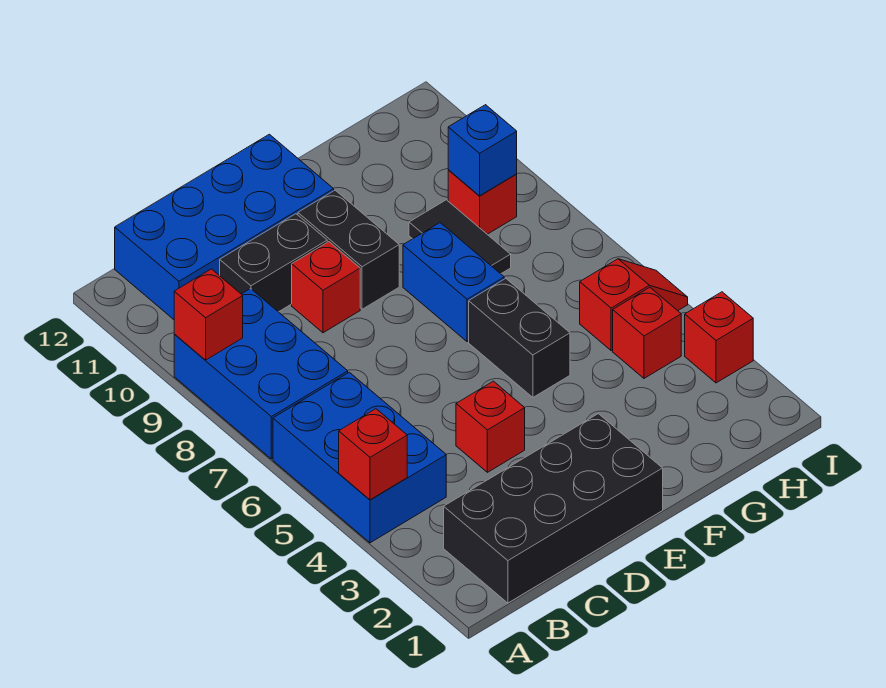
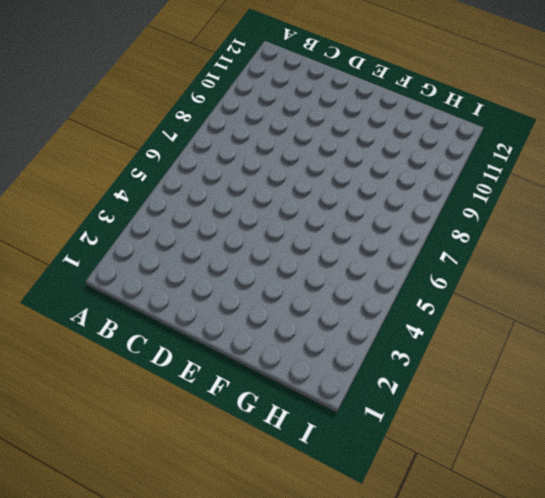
none -> blue brick A4:B6 level 1
none -> blue brick A7:B9 level 1
none -> black brick B1:E2 level 1

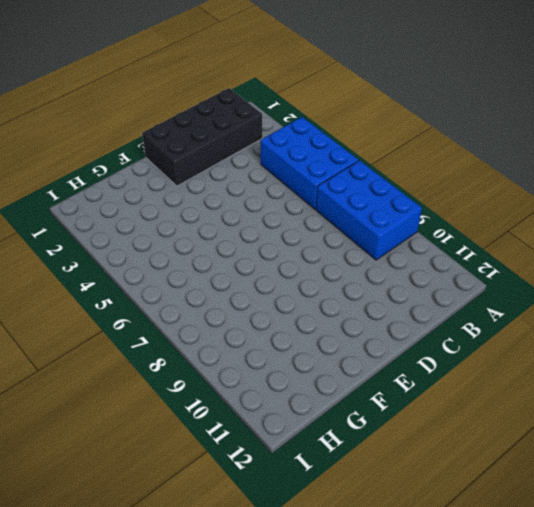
none -> blue brick B11:E12 level 1
none -> black brick C10:D10 level 1
none -> red brick D4 level 1

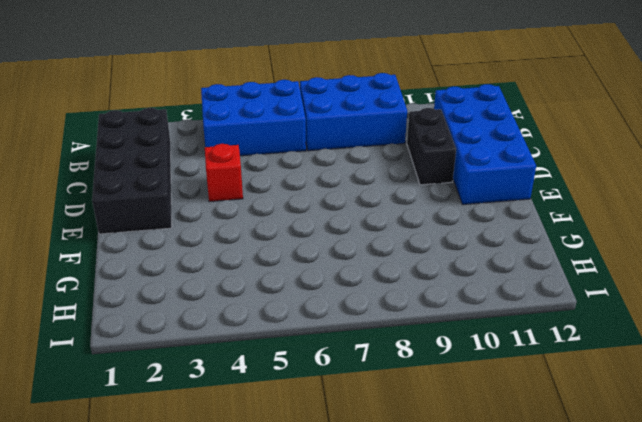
none -> red brick D9 level 1
none -> black brick E9:E10 level 1
none -> black brick F5:F6 level 1

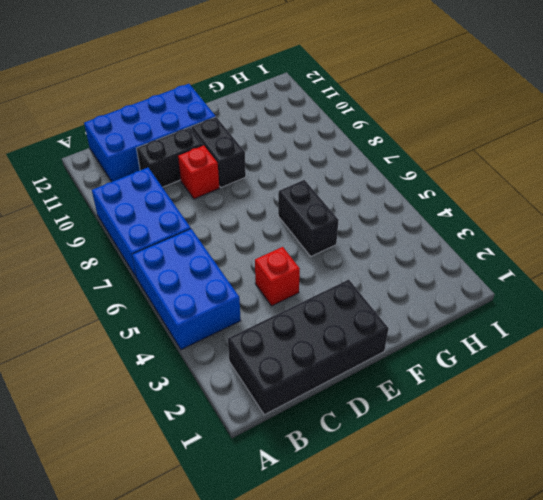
none -> blue brick F7:F8 level 1
none -> black tile G8:G9 level 1
none -> red brick H4 level 1

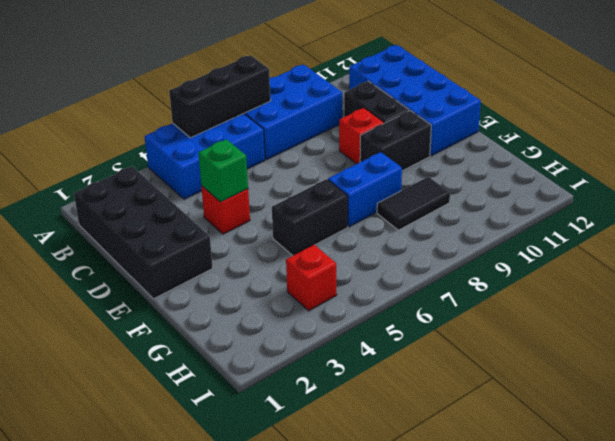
black brick A5:A7 level 2 -> none
green brick D4 level 2 -> none
none -> red slope H5:I5 level 1 top H
none -> red brick H9 level 1
none -> red brick I3 level 1

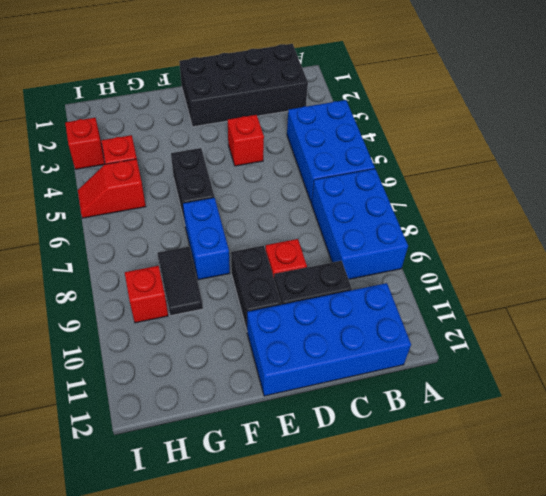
none -> red brick A4 level 2
none -> red brick A9 level 2
none -> blue brick H9 level 2

